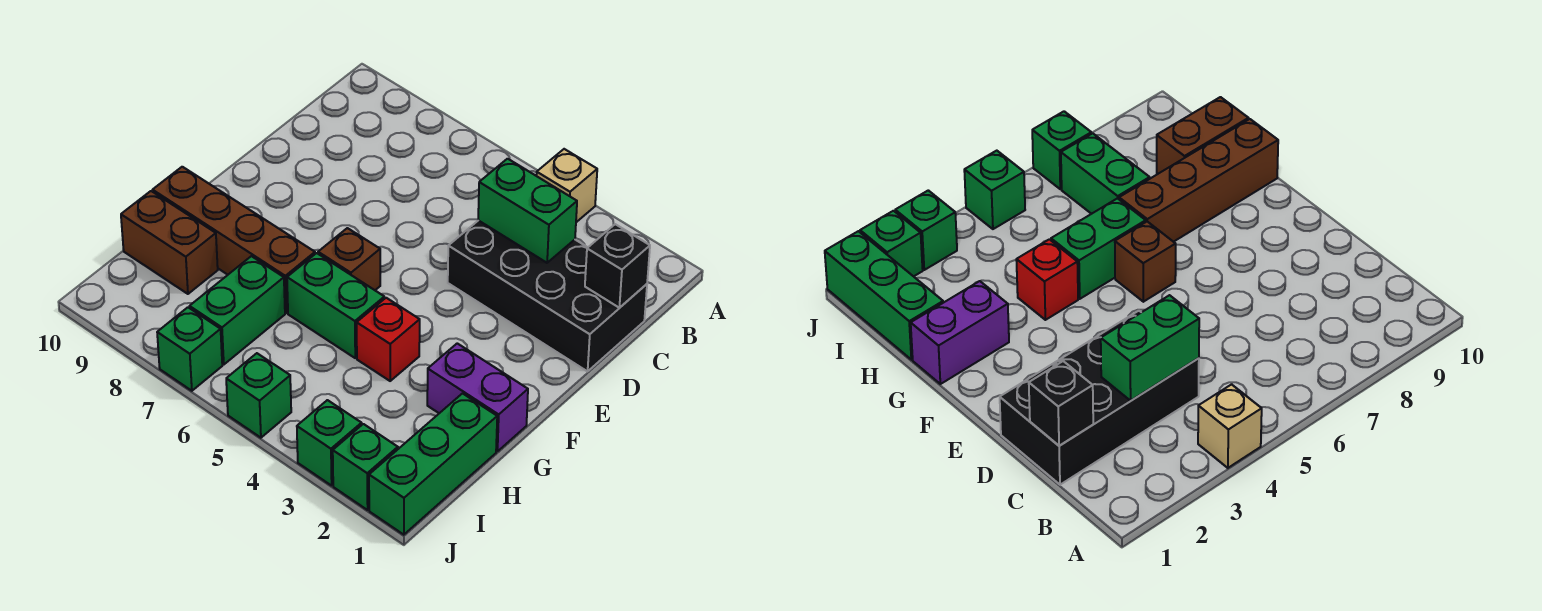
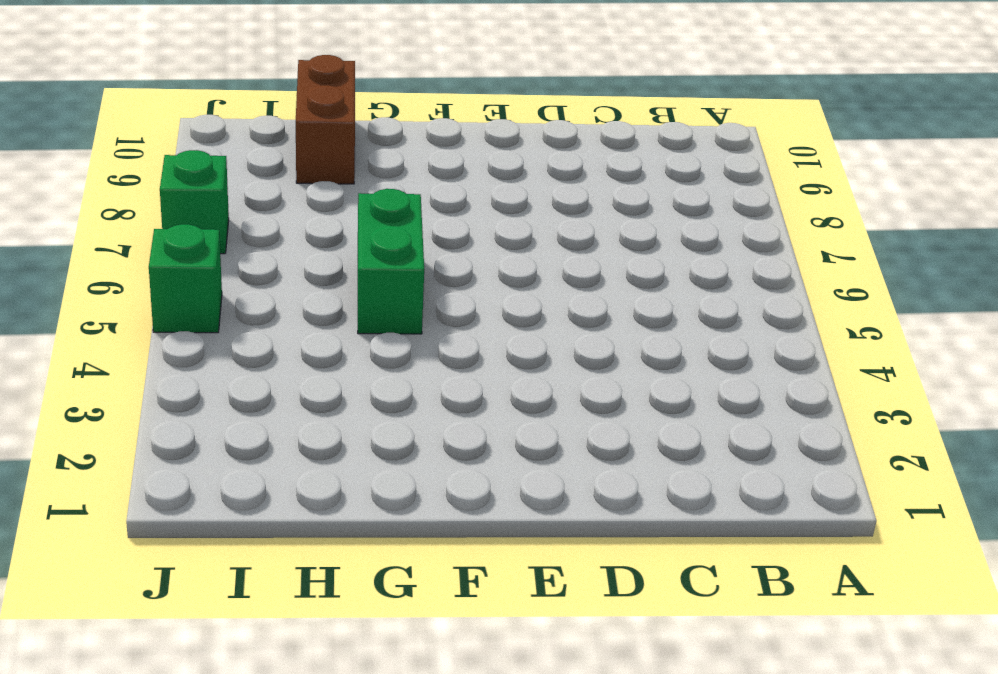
none -> tan brick A4 level 1
none -> black brick C1:D4 level 1
none -> brown brick F6 level 1

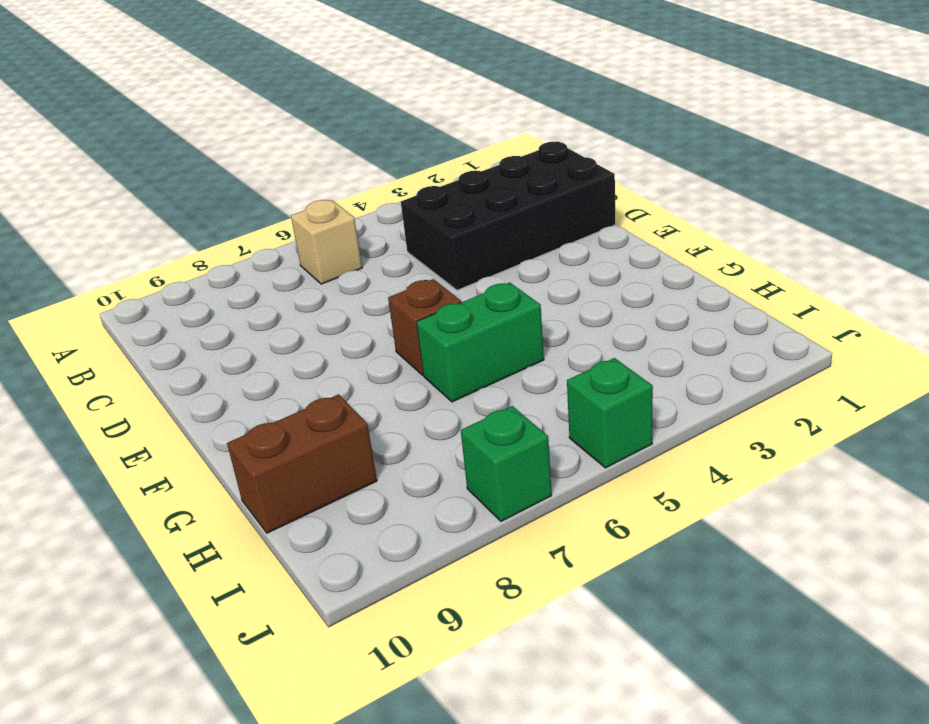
tan brick B6 level 1 -> tan brick A4 level 1
none -> purple brick G1:G2 level 1
none -> red brick G4 level 1
none -> brown brick G7:G10 level 1

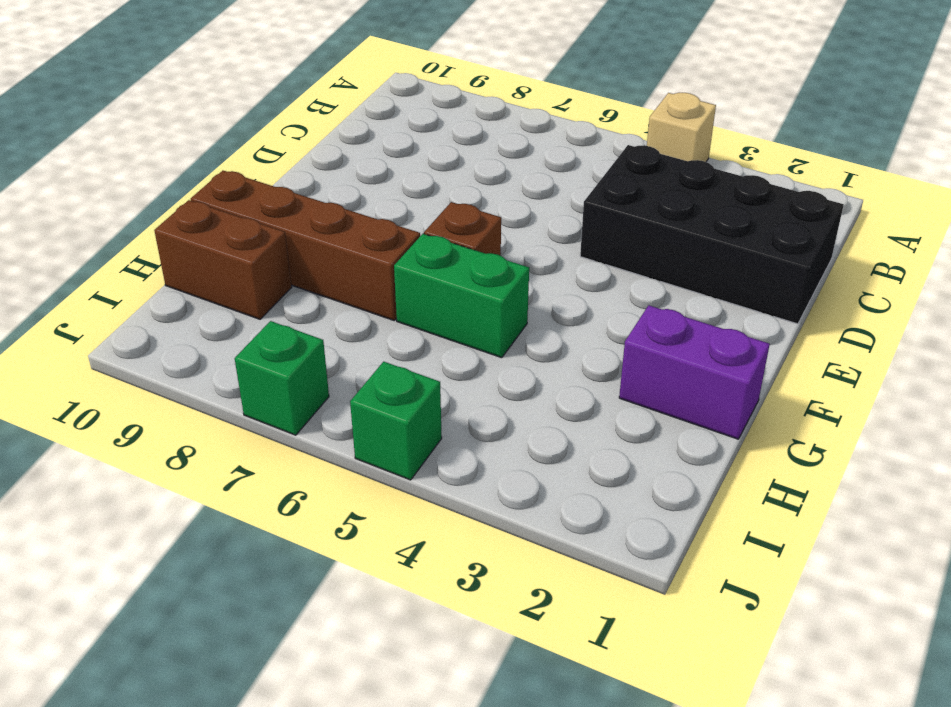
none -> red brick G4 level 1
none -> green brick H1:J1 level 1
none -> green brick H7:I7 level 1

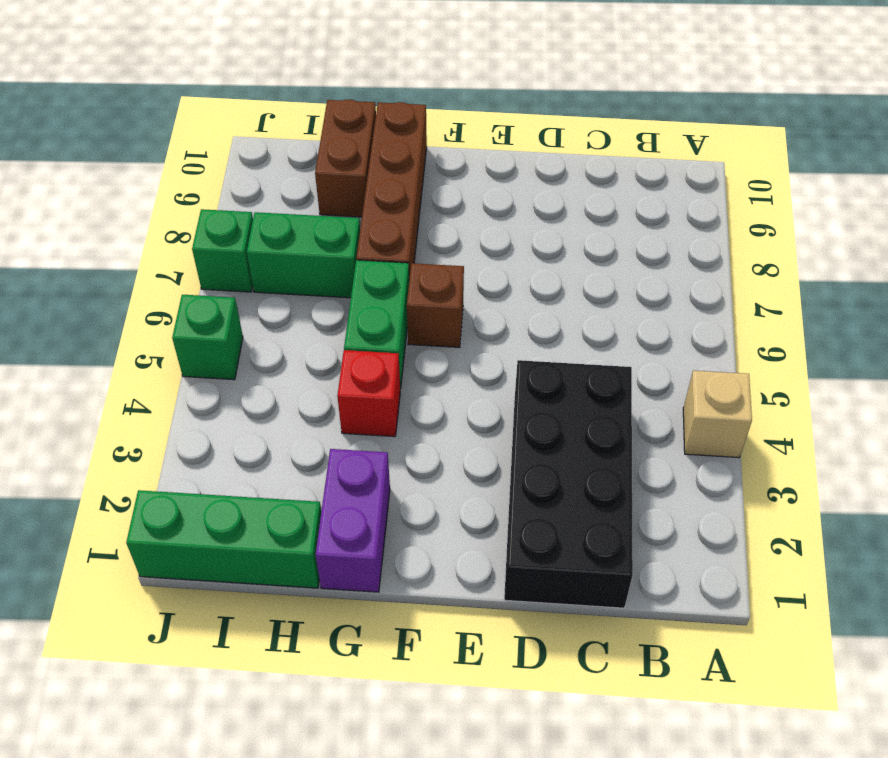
none -> green brick J2 level 1
none -> green brick J3 level 1
none -> black brick C1 level 2

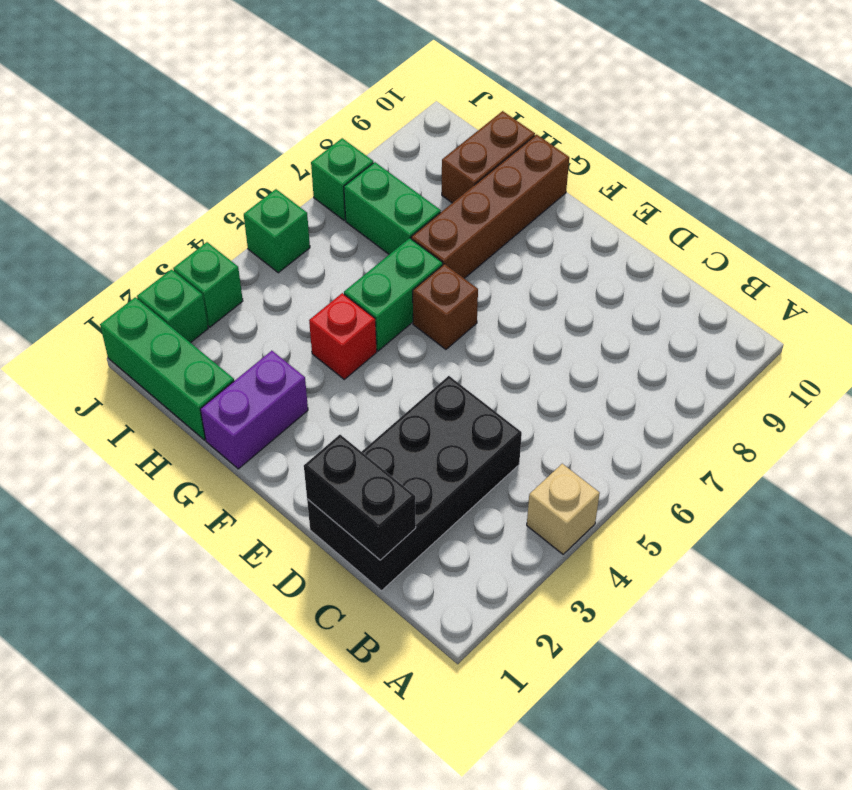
black brick C1:D1 level 2 -> black brick C1 level 2
none -> green brick C3:C4 level 2

